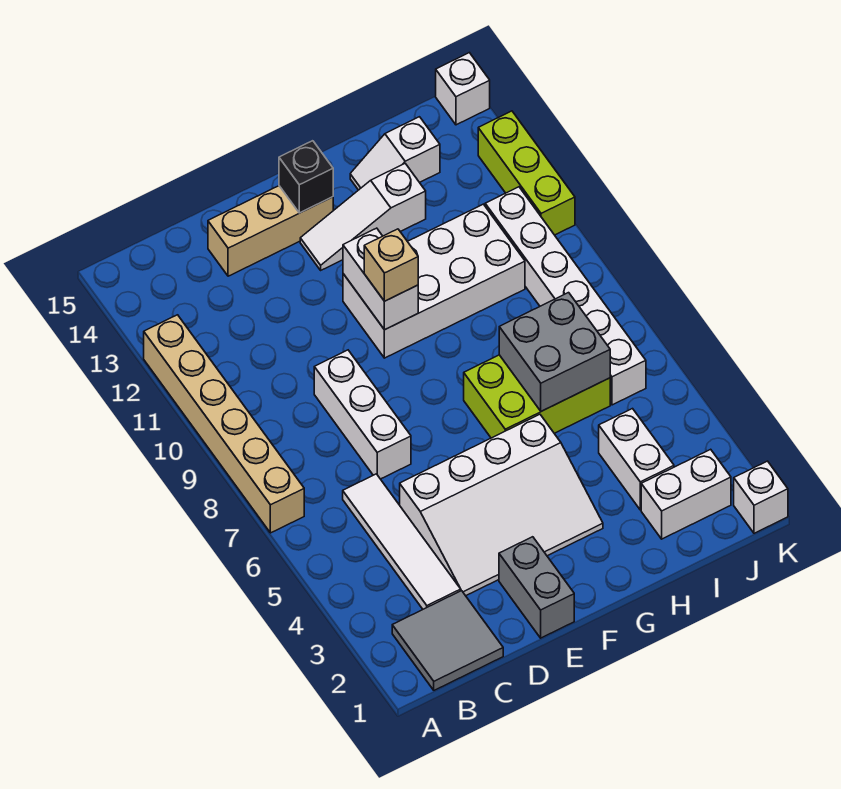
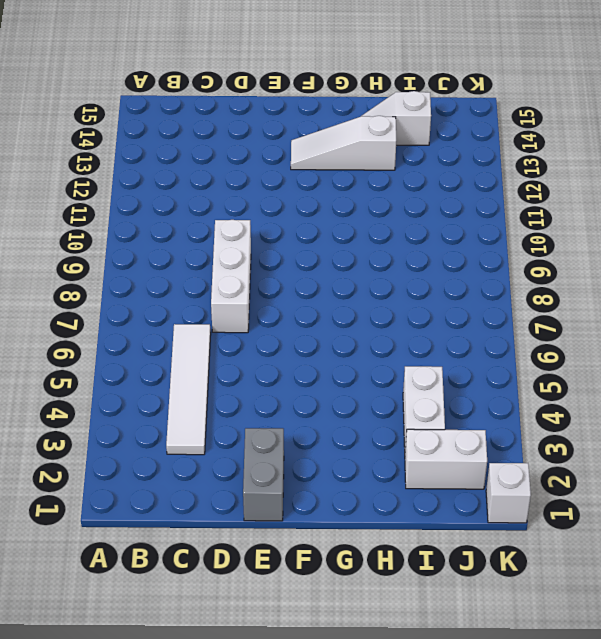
none -> tan brick A7:A12 level 1
none -> grey tile B1:C2 level 1
none -> white slope D3:G5 level 1 top 5

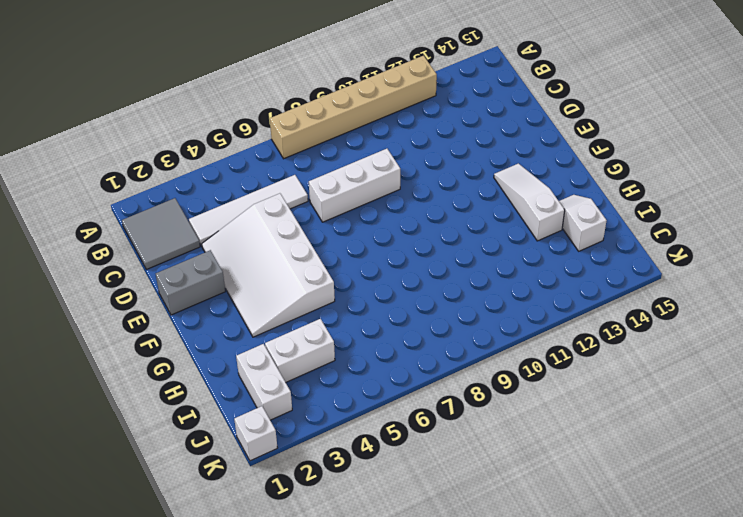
none -> tan brick D14:F14 level 1
none -> white brick F10:I11 level 1
none -> lime brick G6:I7 level 1

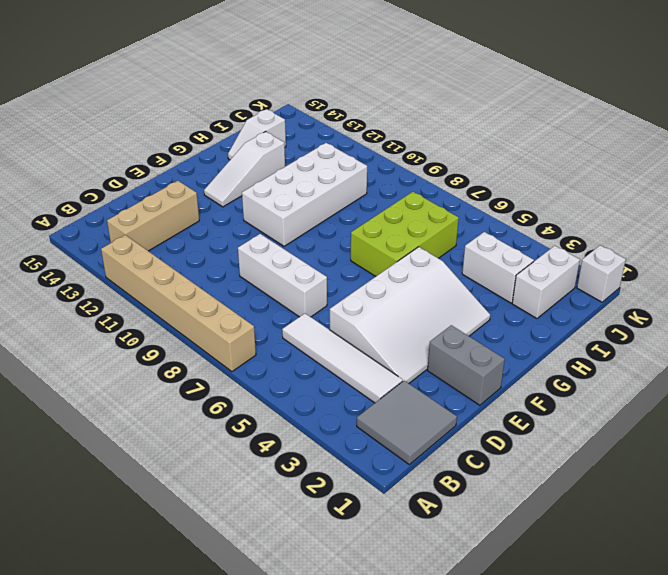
tan brick B13:D13 level 1 -> tan brick D14:F14 level 1
none -> white brick J6:J11 level 1
none -> lime brick K11:K13 level 1
none -> white brick K15 level 1

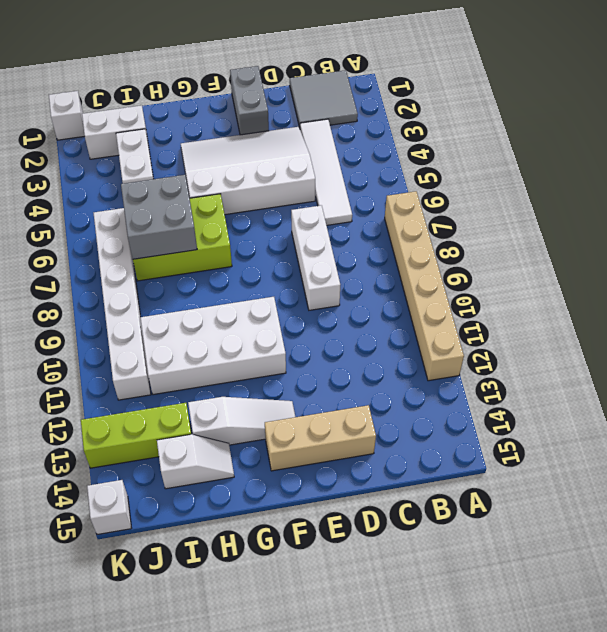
lime brick I13:K13 level 1 -> lime brick K11:K13 level 1
none -> white brick F10:F11 level 2
none -> black brick F14 level 2
none -> tan brick F10 level 3

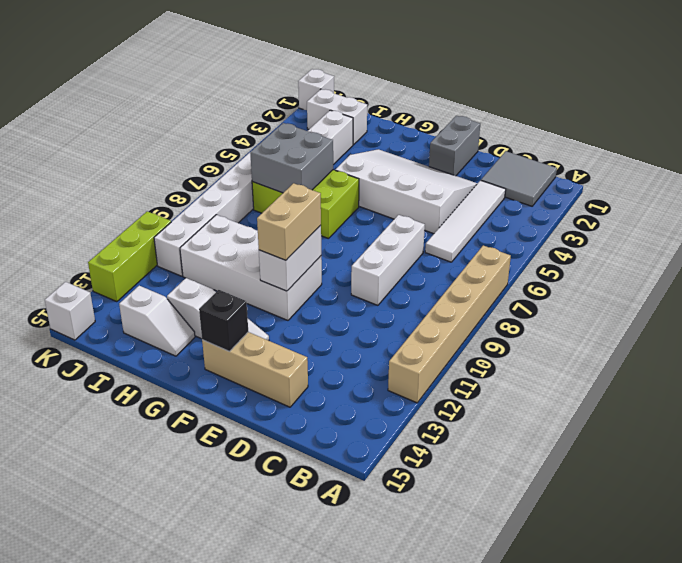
tan brick F10:F11 level 3 -> tan brick F10 level 3

